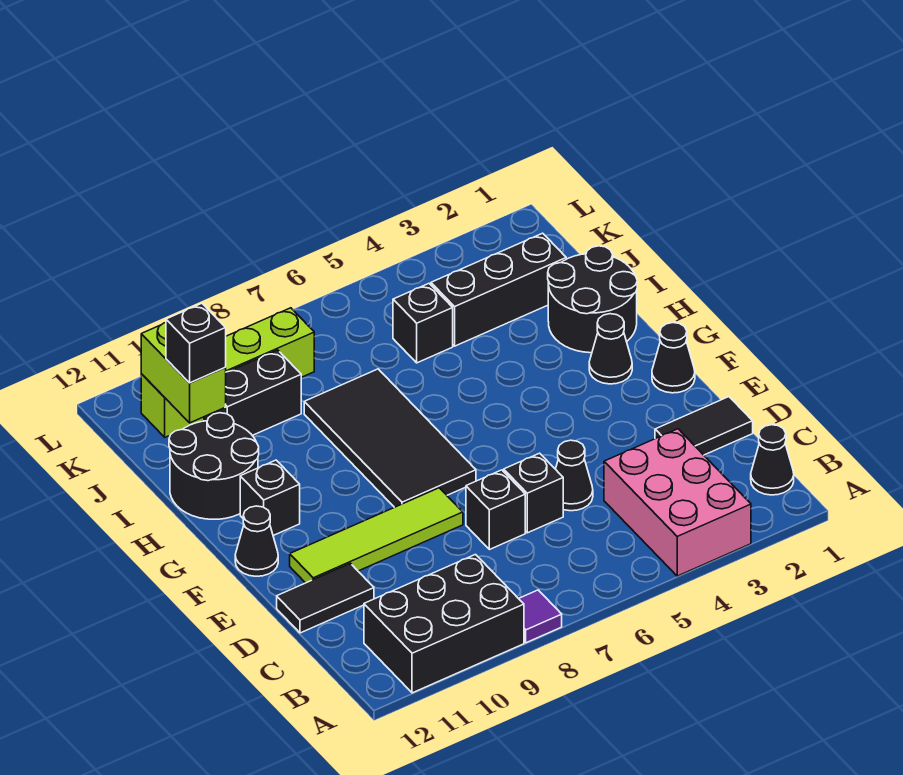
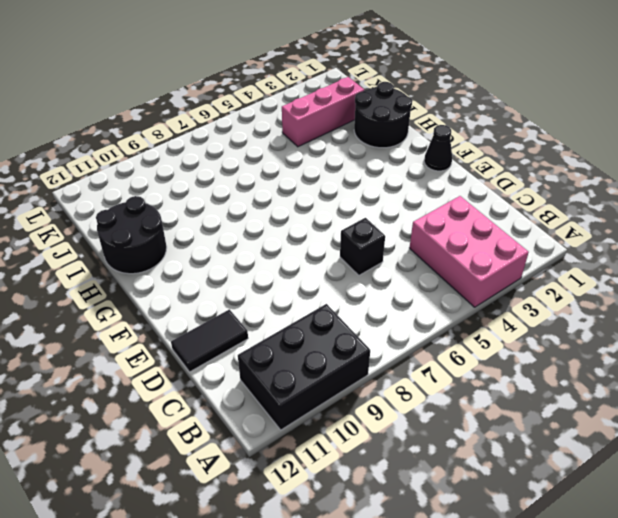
pink brick J2:J4 level 1 -> black brick J2:J4 level 1
none -> purple tile A8 level 1
none -> black cone B1 level 1
none -> black tile D1:D2 level 1

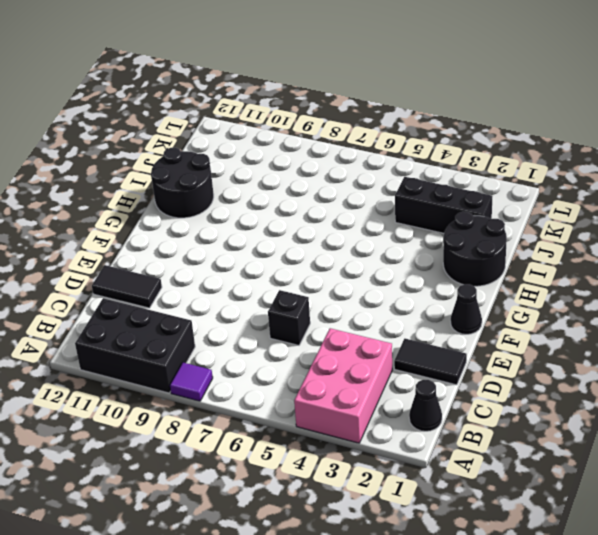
none -> black cone D5 level 1
none -> black brick D7 level 1
none -> lime tile E8:E11 level 1

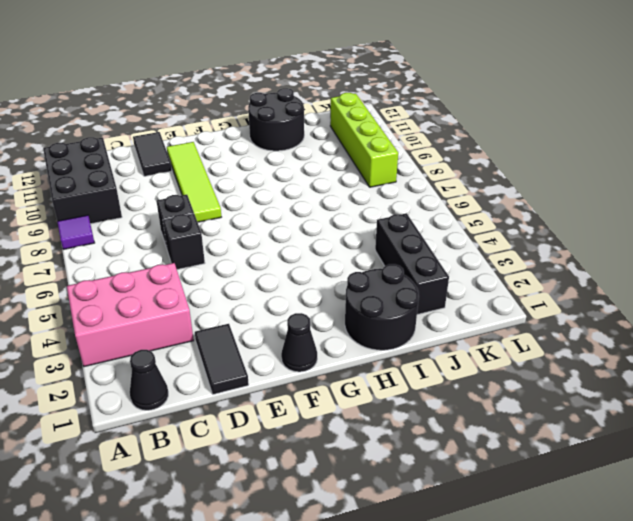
none -> black cone D5 level 1
none -> black tile F7:I8 level 1
none -> black cone F12 level 1

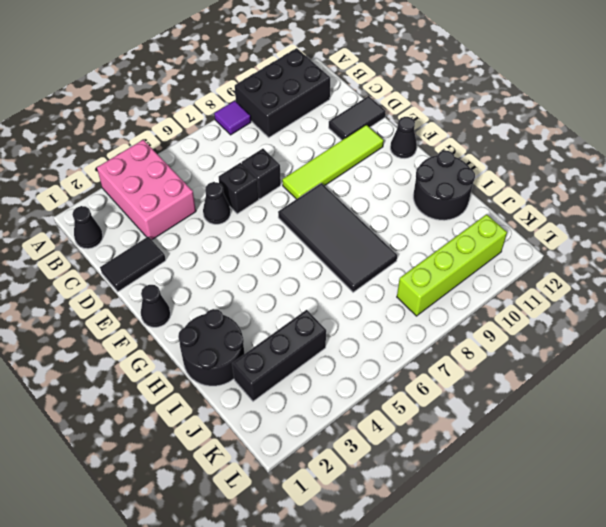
none -> black cone G2 level 1
none -> black brick G11 level 1
none -> black brick J5 level 1

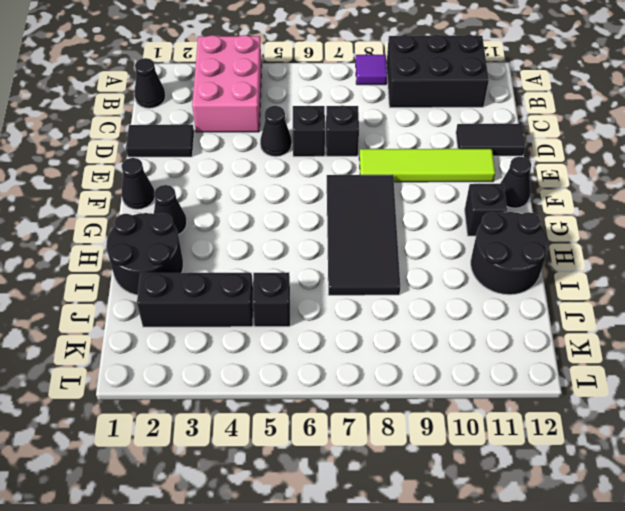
none -> black brick J9:J10 level 1
none -> lime brick K8:K11 level 1
none -> lime brick J11:K11 level 2

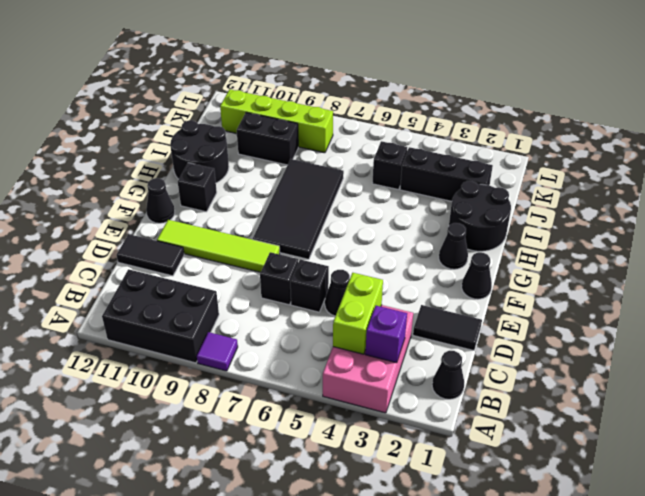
purple brick B3 level 2 -> none
lime brick B4:C4 level 2 -> lime brick J11:K11 level 2
none -> black brick J11 level 3

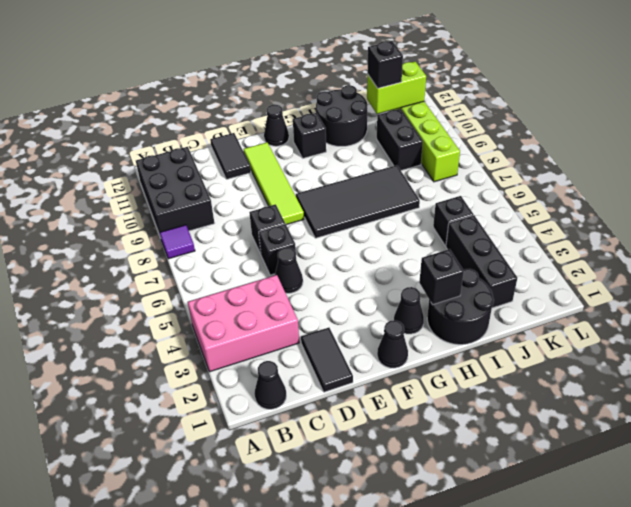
black brick H2 level 2 -> none

